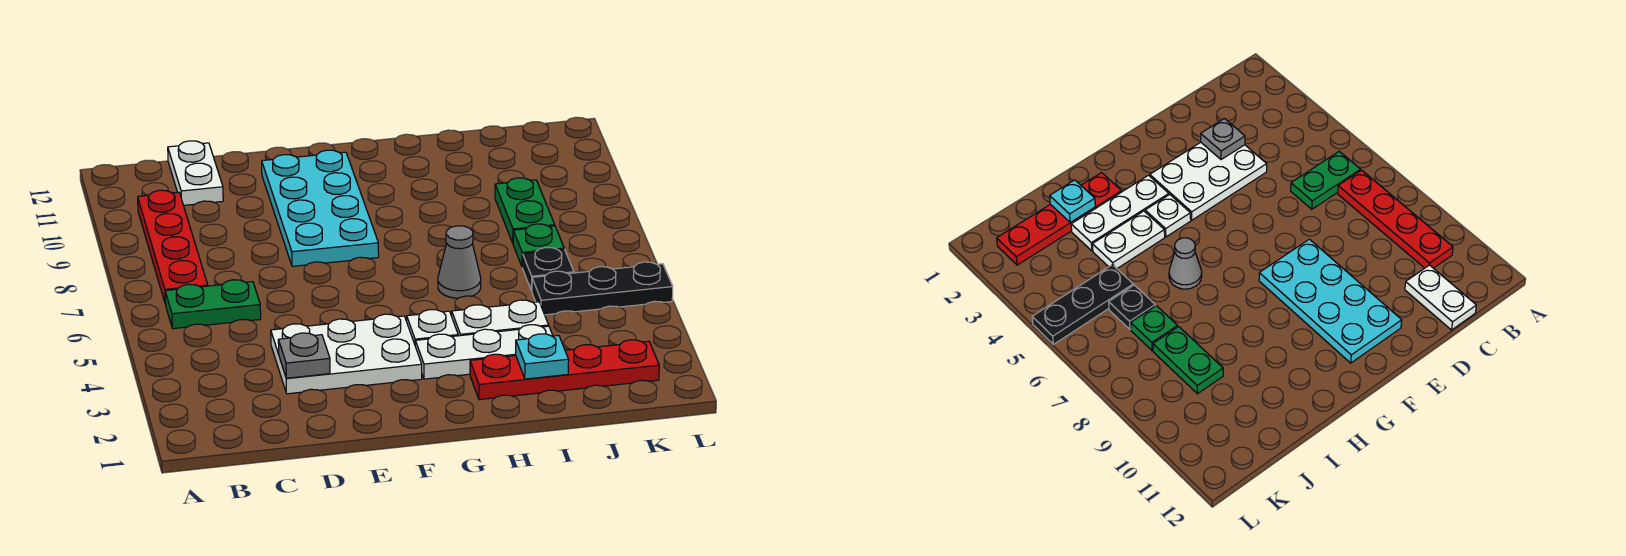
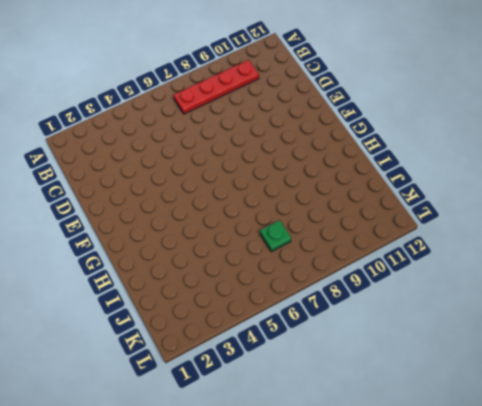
none -> green plate B6:C6 level 1
none -> white plate C11:C12 level 1
none -> white plate D3:F4 level 1

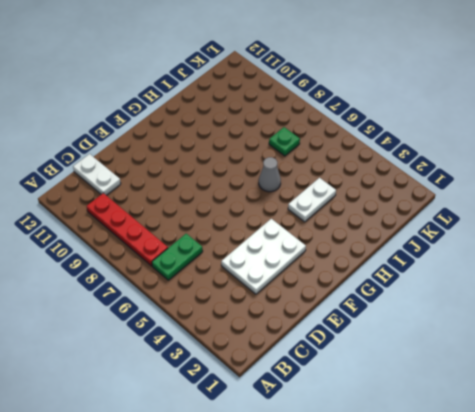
none -> cyan plate E8:F11 level 1
none -> white plate G3:I3 level 1
none -> white plate G4 level 1

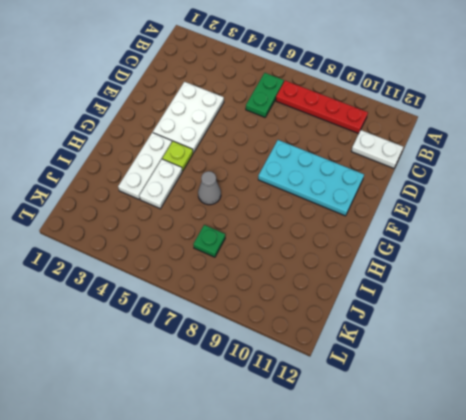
lime plate G4 level 1 -> white plate G4 level 1
none -> red plate H2:K2 level 1
none -> black plate J5:L5 level 1
none -> black plate J6 level 1

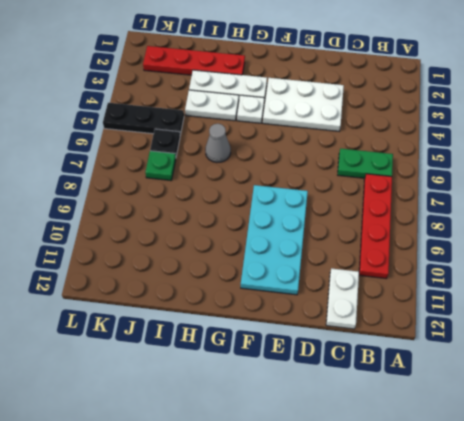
none -> green plate J8:J9 level 1
none -> grey plate D3 level 2
none -> cyan plate I2 level 2

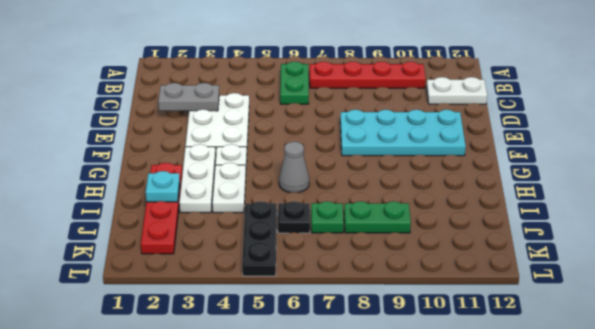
grey plate D2:D3 level 2 -> grey plate D3 level 2

